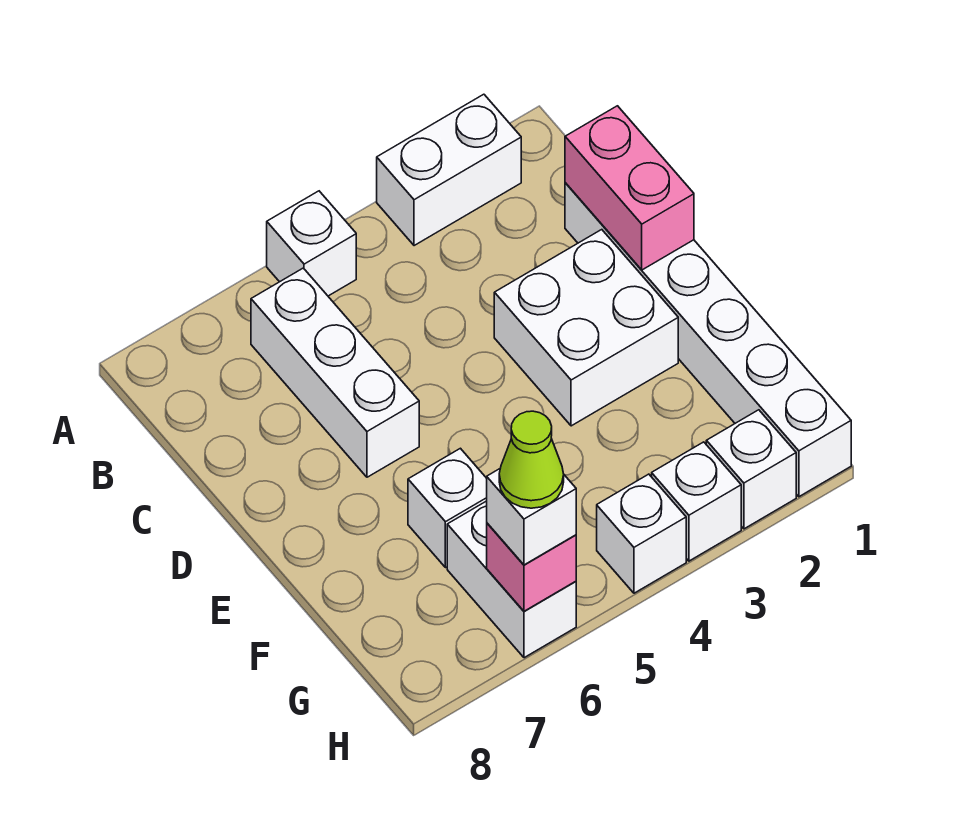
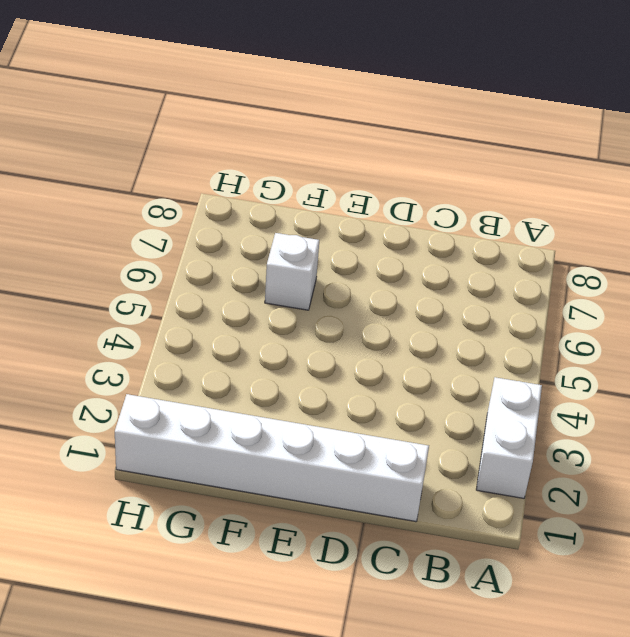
none -> white brick A5 level 1
none -> white brick B6:D6 level 1
none -> white brick D2:E3 level 1

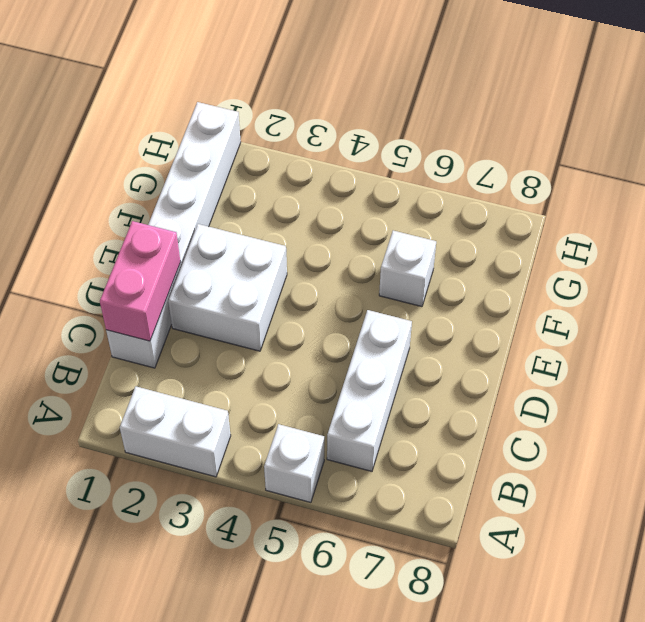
none -> white brick G6:H6 level 1
none -> white brick H2 level 1
none -> white brick H3 level 1

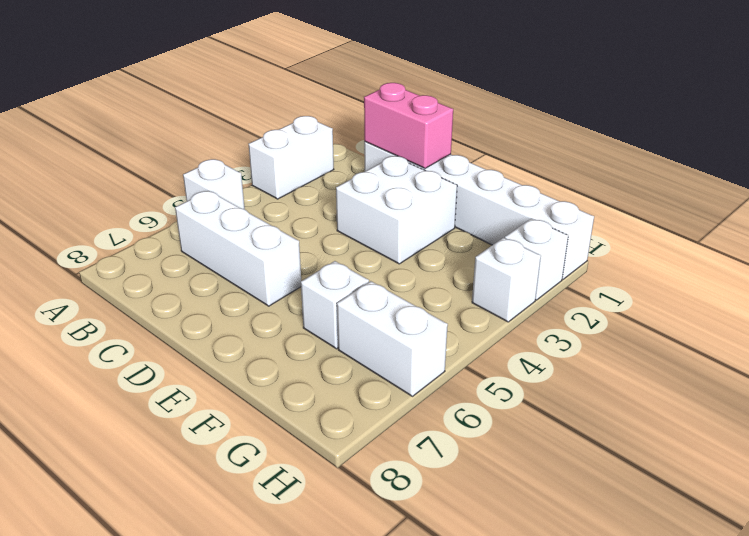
none -> white brick H4 level 1
none -> pink brick H6 level 2
none -> white brick H6 level 3

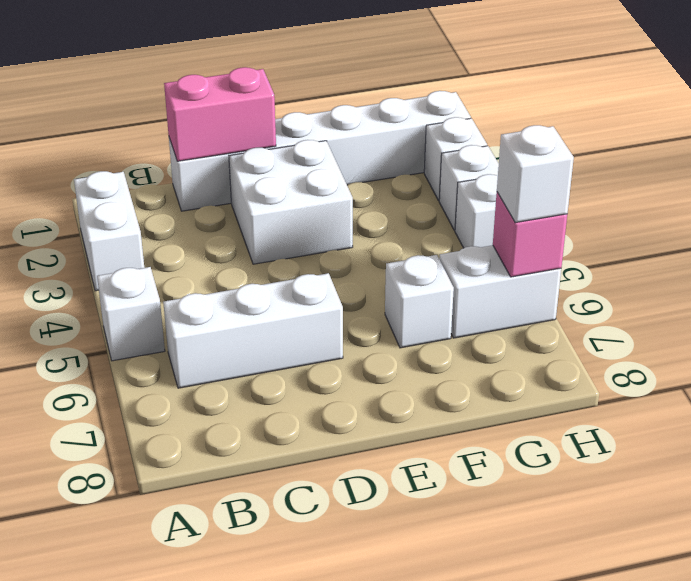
none -> lime cone H6 level 4

